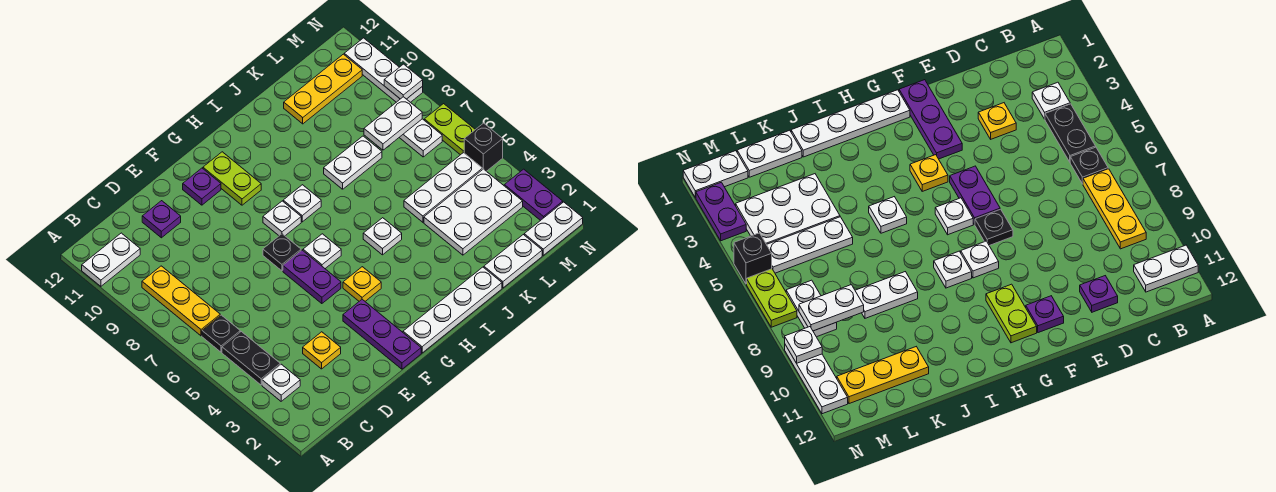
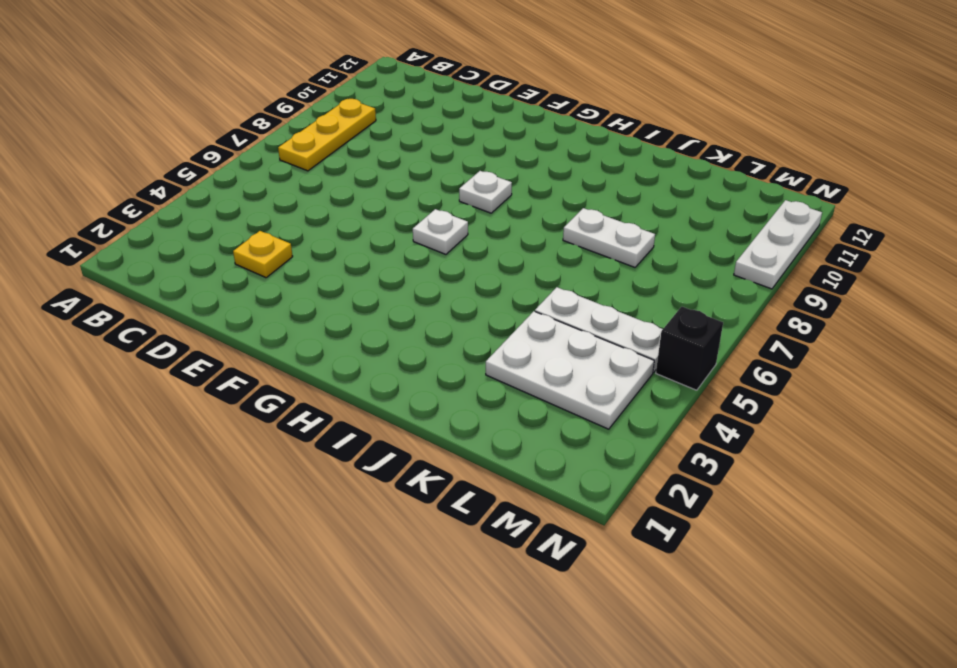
none -> white plate A11:B11 level 1
none -> white plate B3 level 1
none -> black plate B4:B5 level 1
none -> black plate B6 level 1

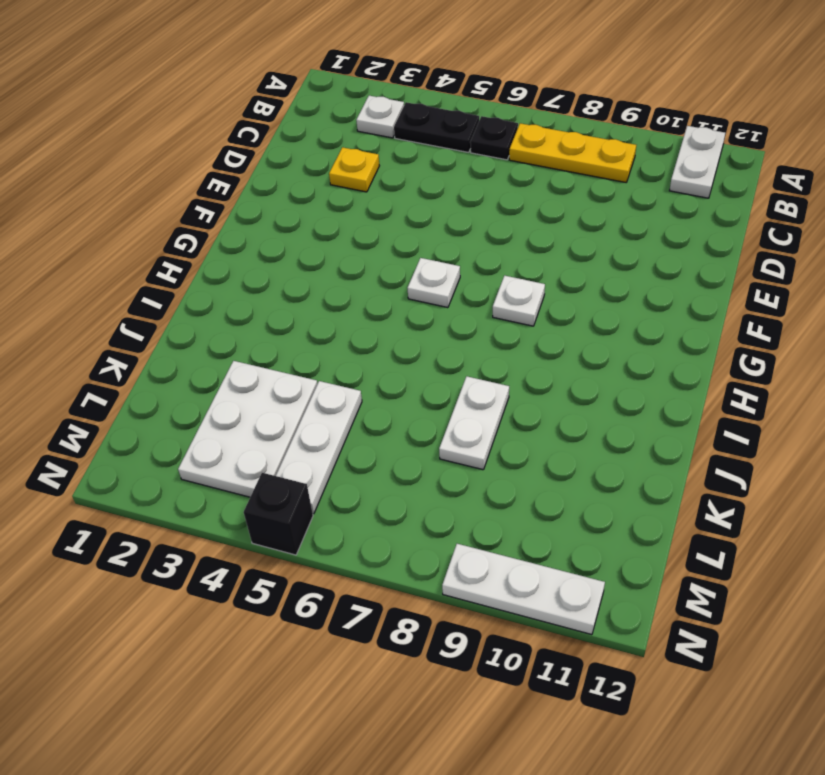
none -> purple plate D11 level 1
none -> purple plate F1:F3 level 1
none -> purple plate F5:F6 level 1
none -> black plate F7 level 1

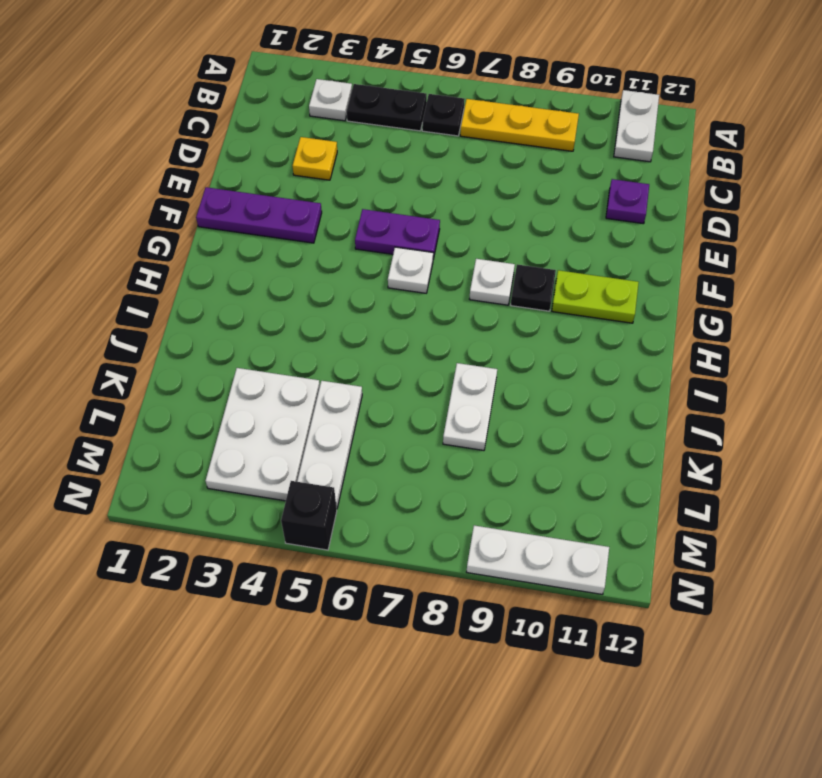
black plate G9 level 1 -> black plate F7 level 1
none -> purple plate F11 level 1
none -> white plate G1:J1 level 1
none -> yellow plate G4 level 1
none -> white plate H8 level 1

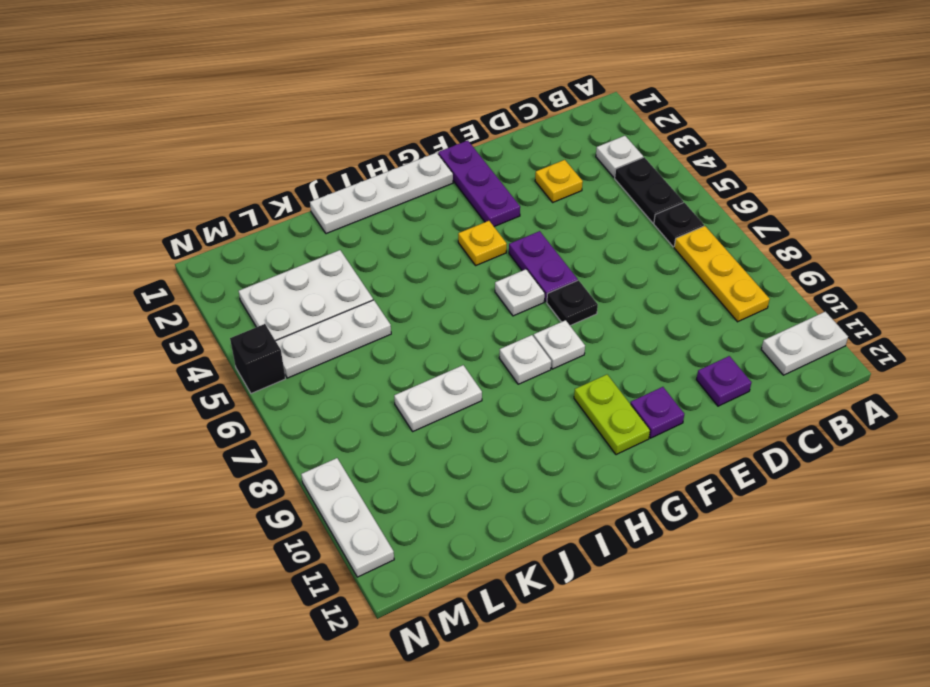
none -> white plate I5 level 1
none -> white plate K1:L1 level 1
none -> yellow plate K11:M11 level 1
none -> white plate M1:N1 level 1

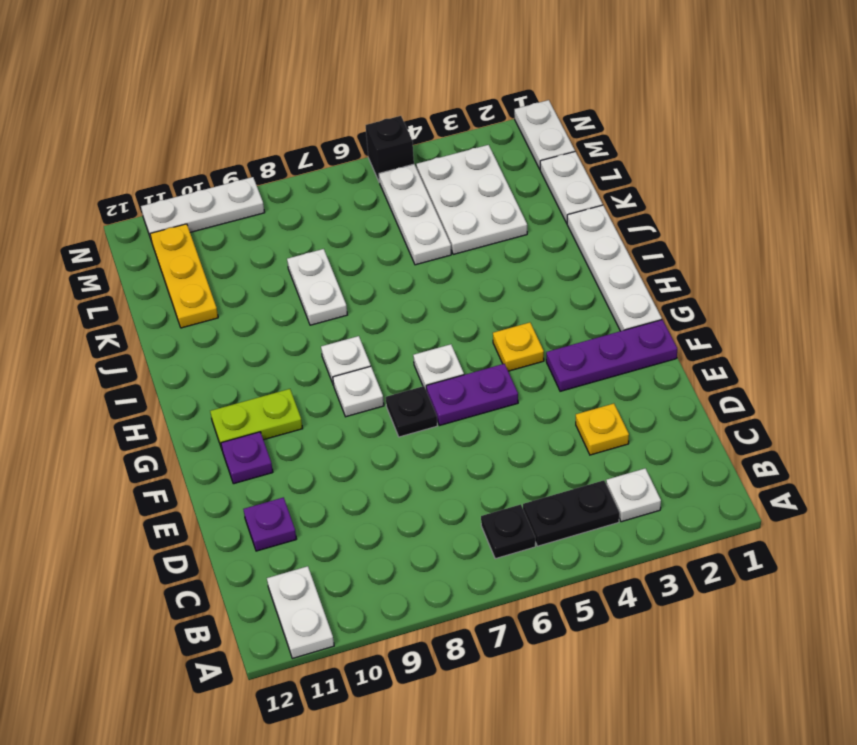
none -> yellow plate B7:B9 level 1
none -> white plate I5 level 1
none -> white plate M7:M8 level 1
none -> purple plate N2:N3 level 1

